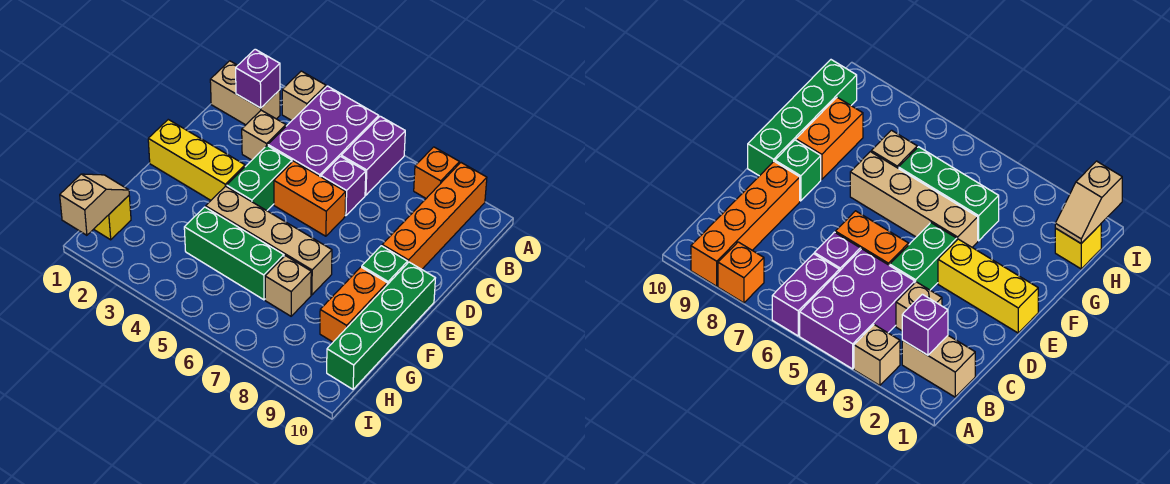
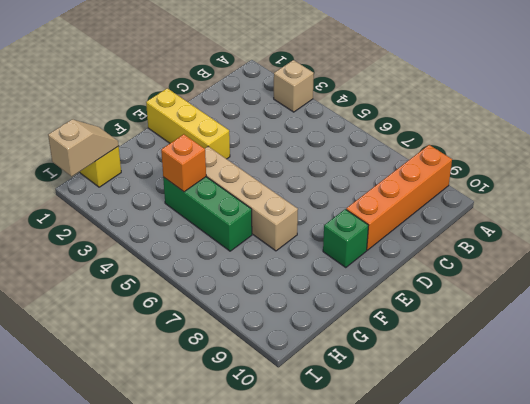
orange brick G4 level 2 -> orange brick A8 level 1
none -> purple brick A4:C5 level 1
none -> purple brick A6:B6 level 1
none -> tan brick B1:B2 level 1

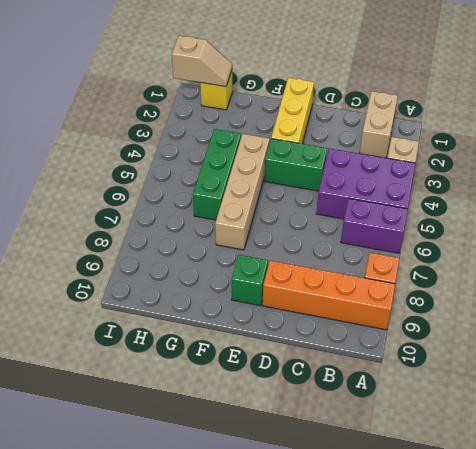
none -> tan brick C3 level 1
none -> purple brick C6 level 1
none -> orange brick D5:D6 level 1

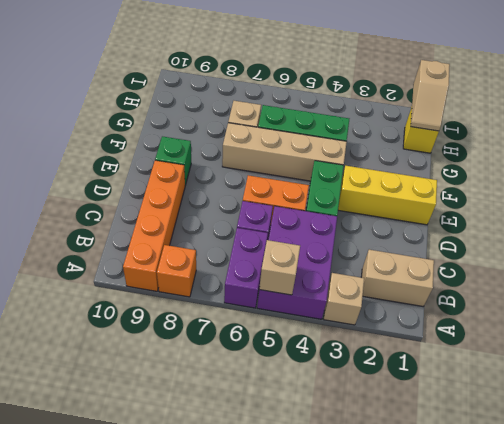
tan brick A5 level 2 -> tan brick C3 level 1
none -> green brick E10:H10 level 1
none -> orange brick F9:G9 level 1
none -> purple brick B2 level 2

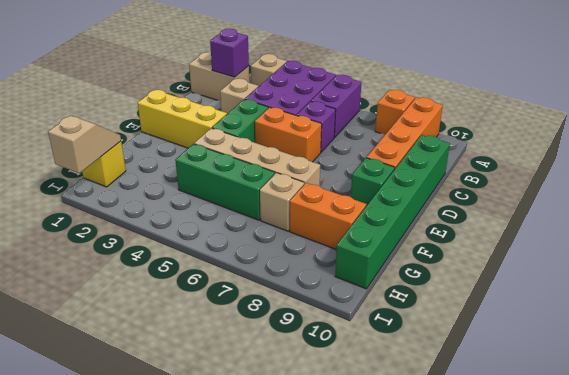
green brick C10:H10 level 1 -> green brick E10:H10 level 1
orange brick G8:G9 level 1 -> orange brick F9:G9 level 1

